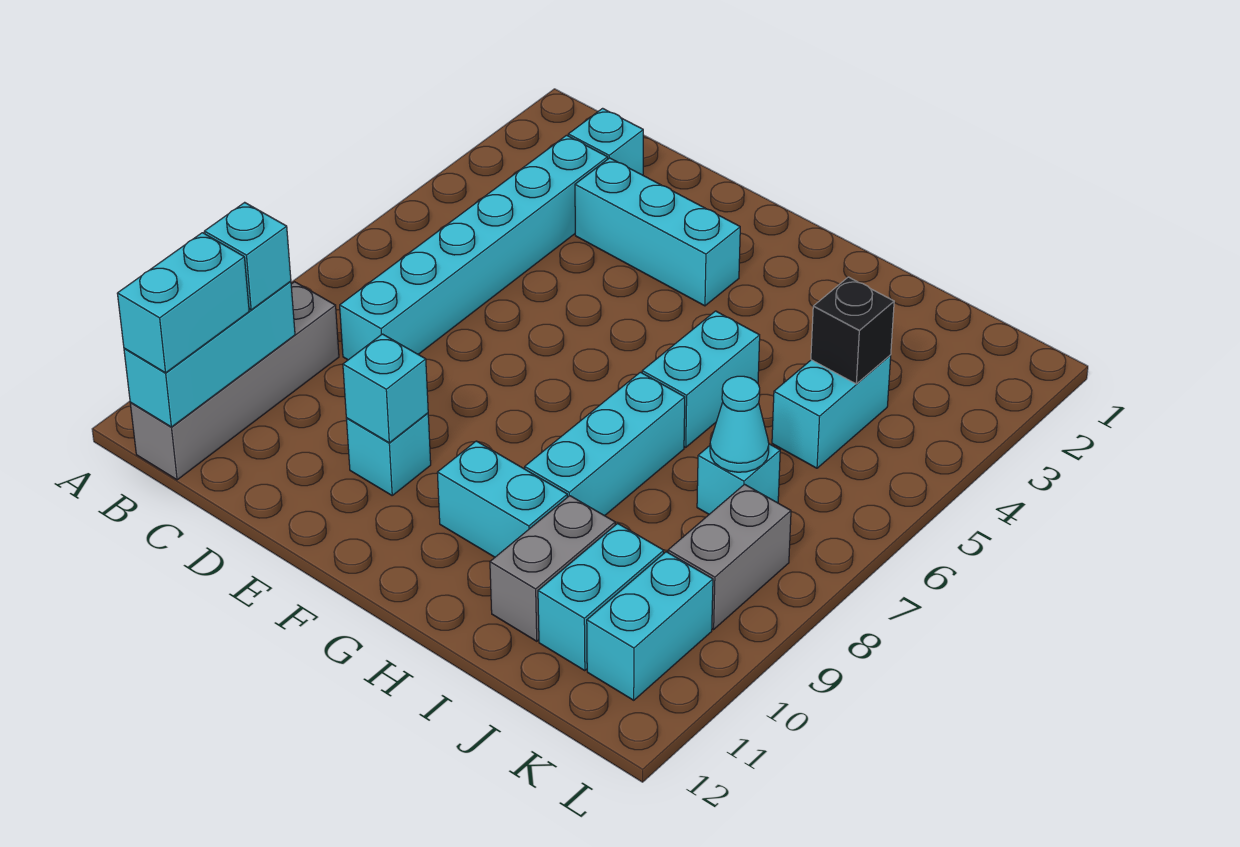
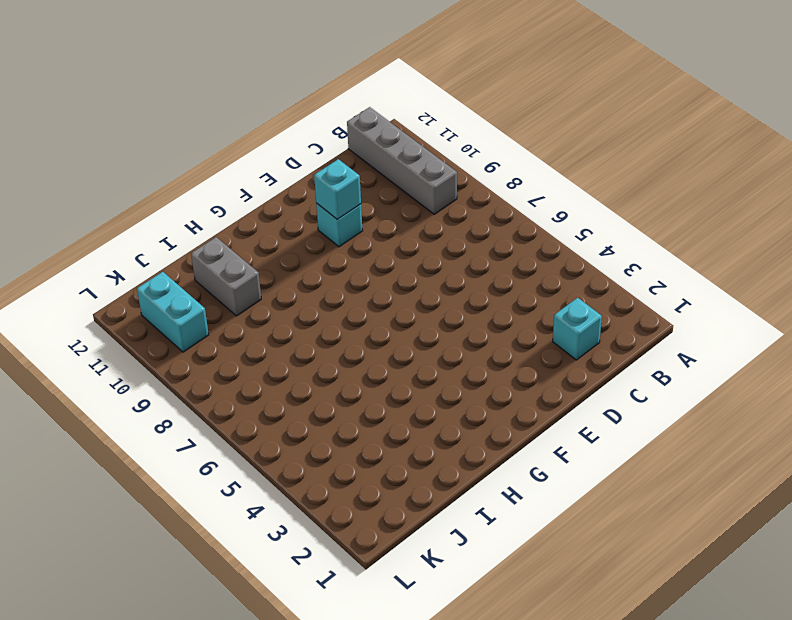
none -> cyan brick C3:C8 level 1
none -> cyan brick D3:F3 level 1
none -> cyan brick G10:H10 level 1

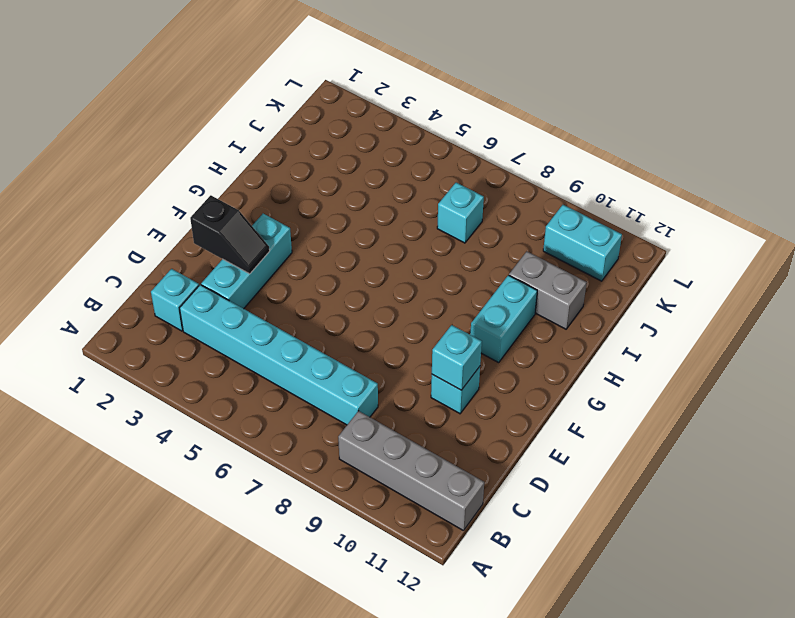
black slope E2:E3 level 2 top 2 -> none
none -> cyan brick H5:H6 level 1
none -> cyan brick H7:H9 level 1
none -> cyan brick J4:J5 level 1

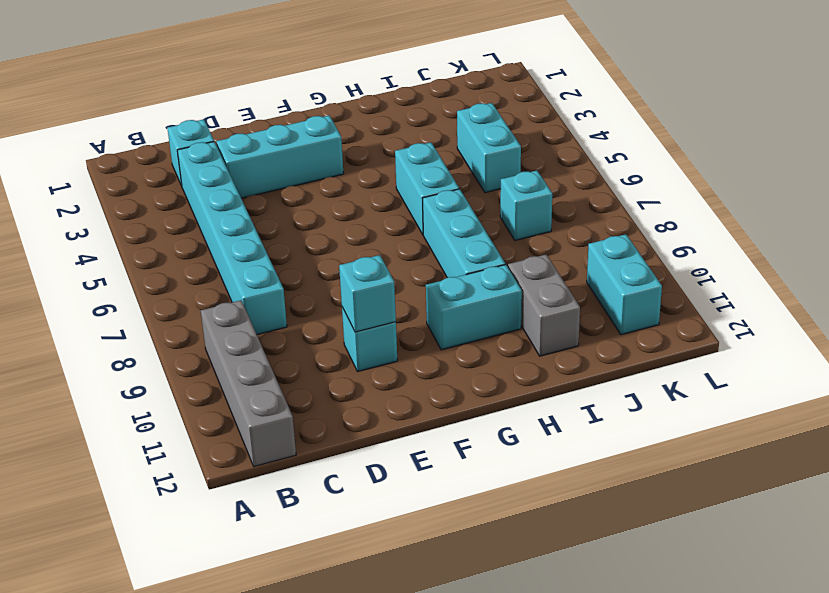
none -> cyan brick J10:J11 level 1
none -> grey brick K8:K9 level 1
none -> cyan brick B10:B12 level 2

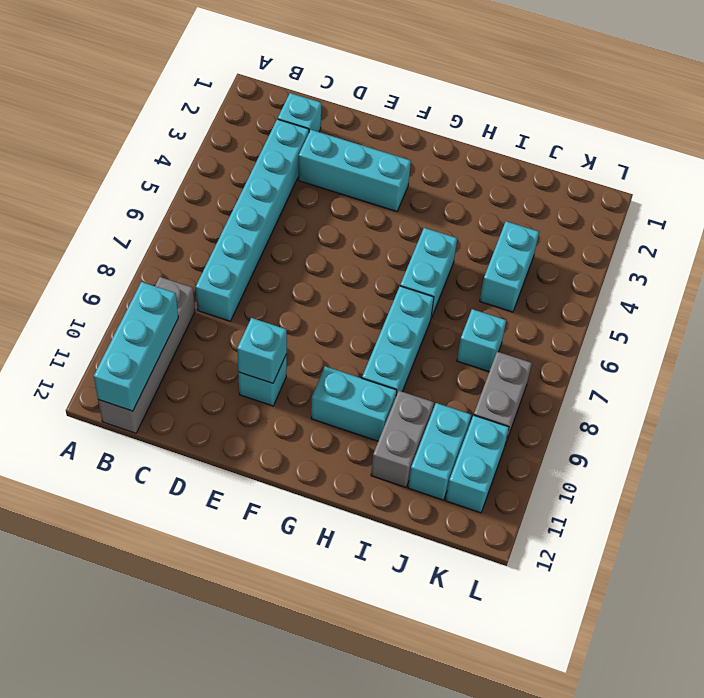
none -> black brick J4 level 2
none -> cyan cone J7 level 2
none -> cyan brick B10 level 3

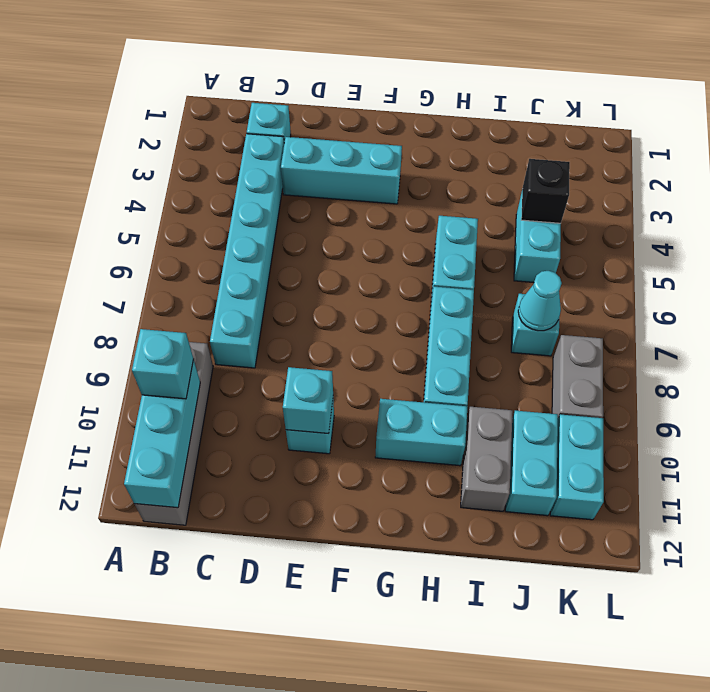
none -> cyan brick B11:B12 level 3

